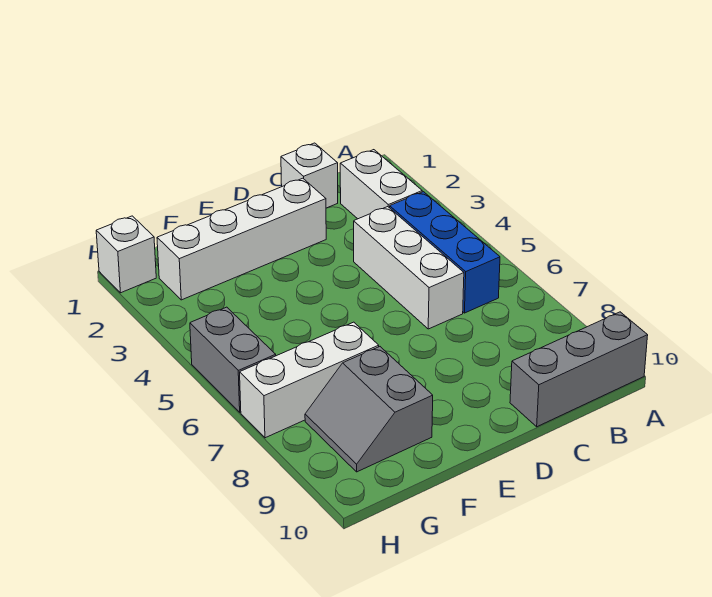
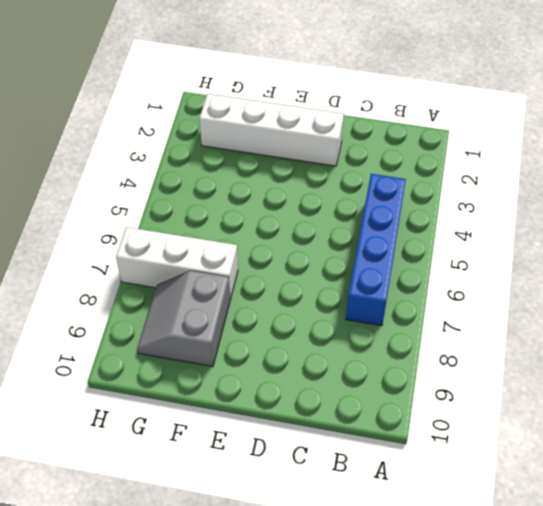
blue brick B4:B7 level 1 -> blue brick B4:B6 level 1
none -> grey brick A10:C10 level 1
none -> white brick B2:B3 level 1

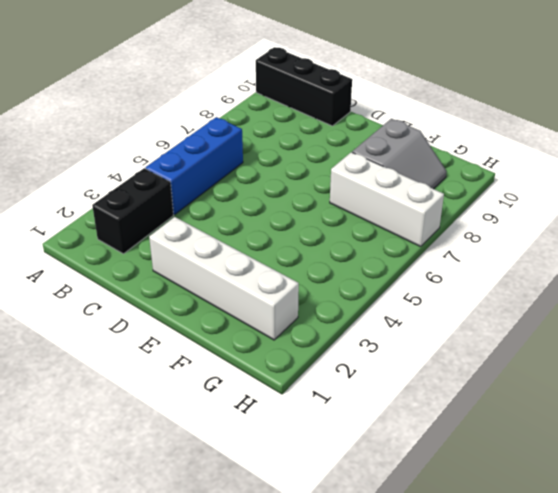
black brick A10:C10 level 1 -> grey brick A10:C10 level 1
black brick B2:B3 level 1 -> white brick B2:B3 level 1
none -> white brick C1 level 1
none -> white brick C4:C6 level 1

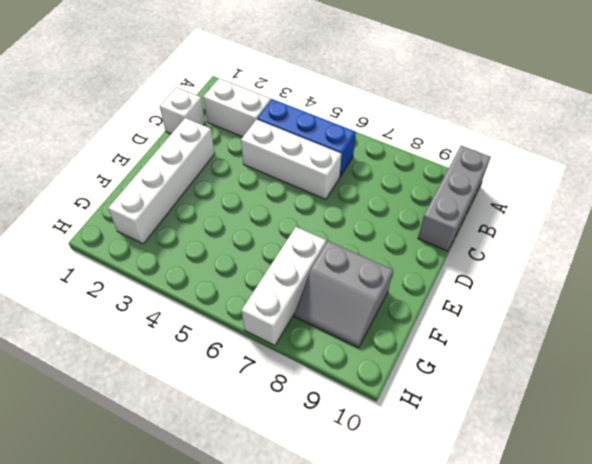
none -> white brick H1 level 1
none -> grey brick H5:H6 level 1

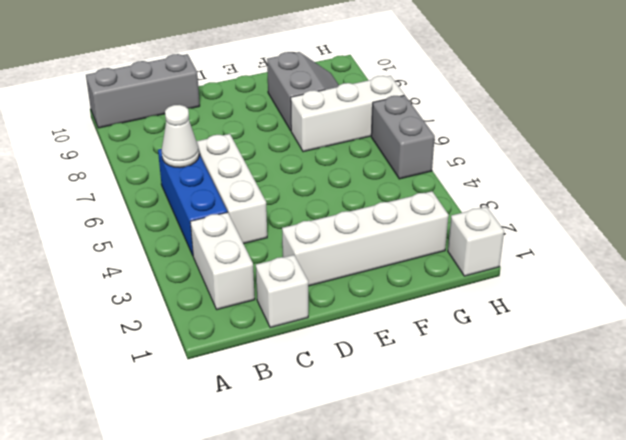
white cone B6 level 2 -> none

